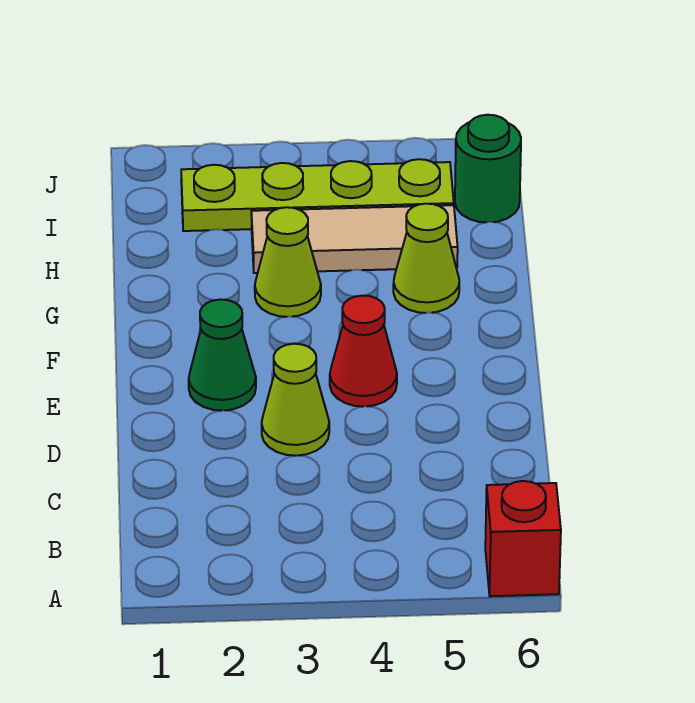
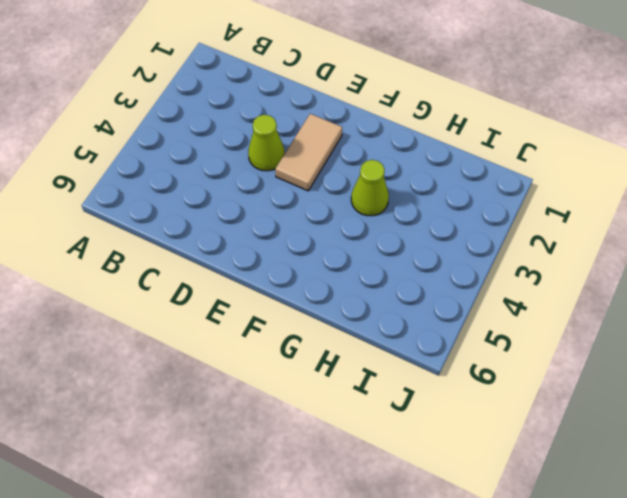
tan tile E2:E3 level 1 -> green cone E2 level 1
none -> red brick A6 level 1
none -> red cone E4 level 1

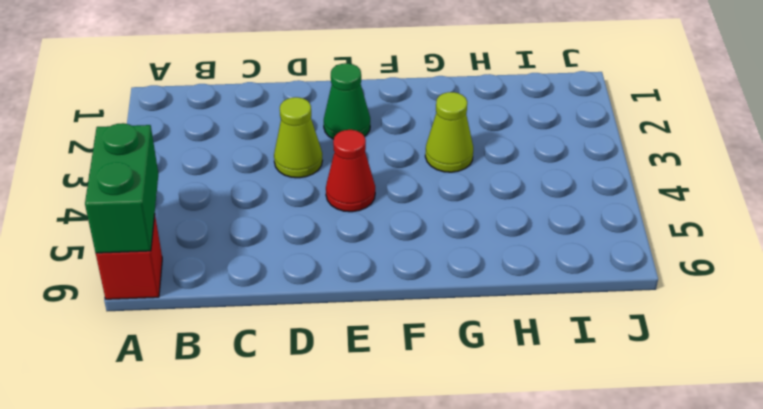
green brick A5:A6 level 2 -> none
none -> lime cone G5 level 1
none -> tan tile H3:H5 level 1

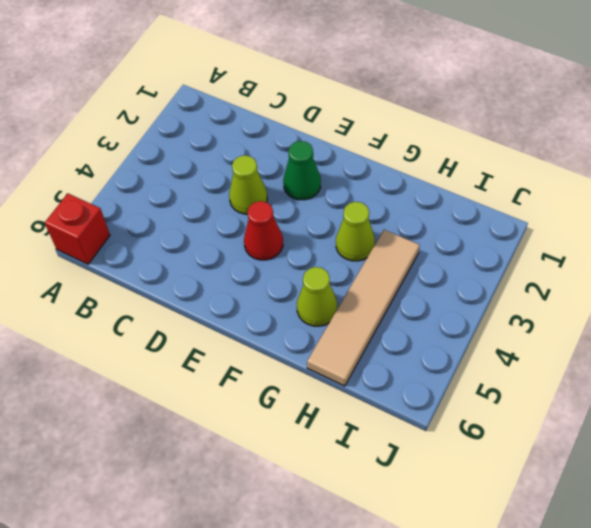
tan tile H3:H6 level 1 -> tan tile H3:H5 level 1
none -> lime plate I2:I5 level 1
none -> green round brick I6 level 1

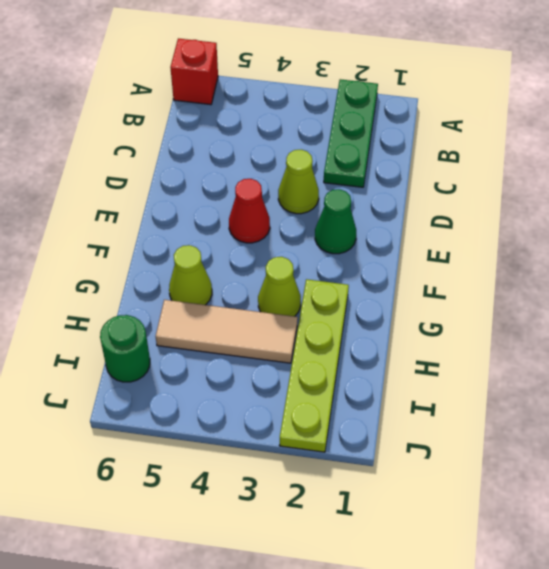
green plate A2:C2 level 1 -> none
lime plate G2:J2 level 1 -> lime plate I2:I5 level 1

